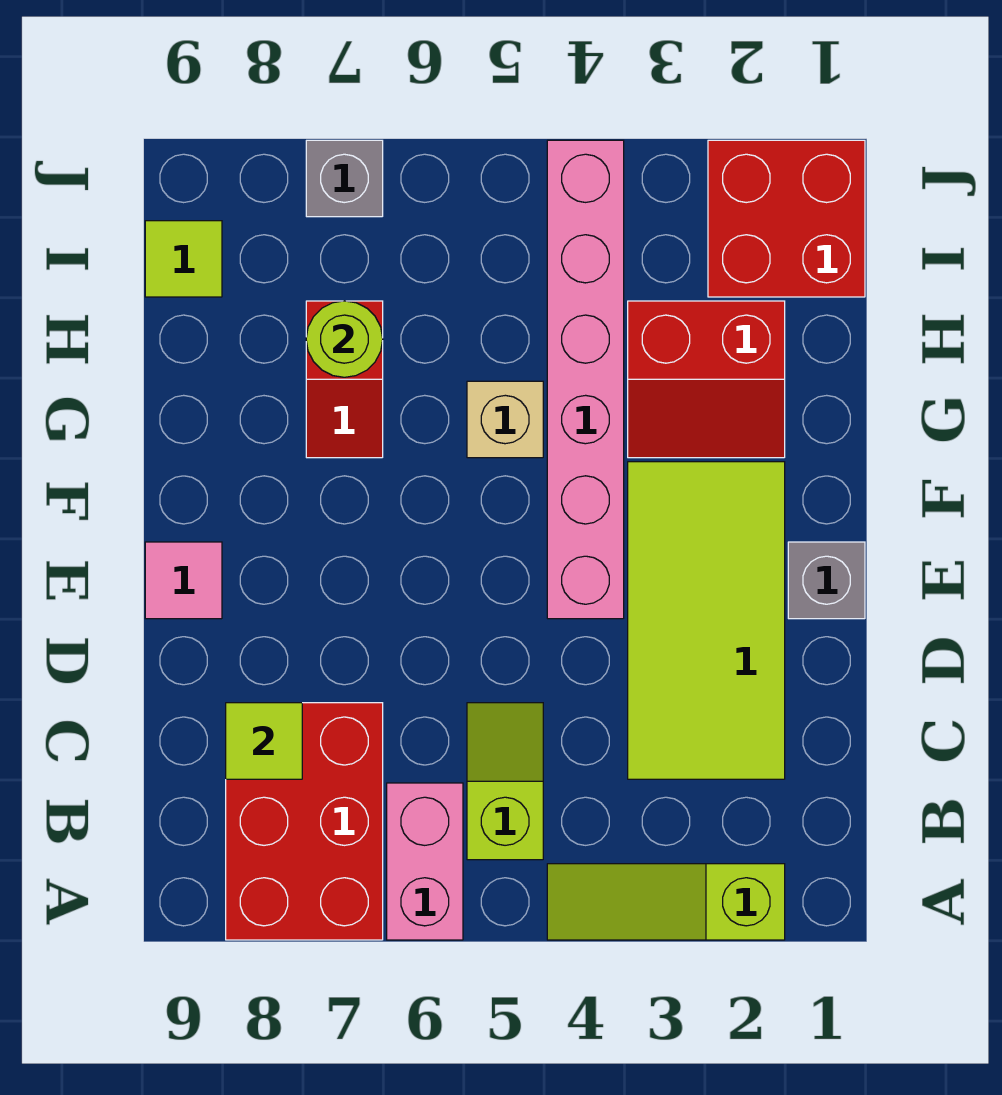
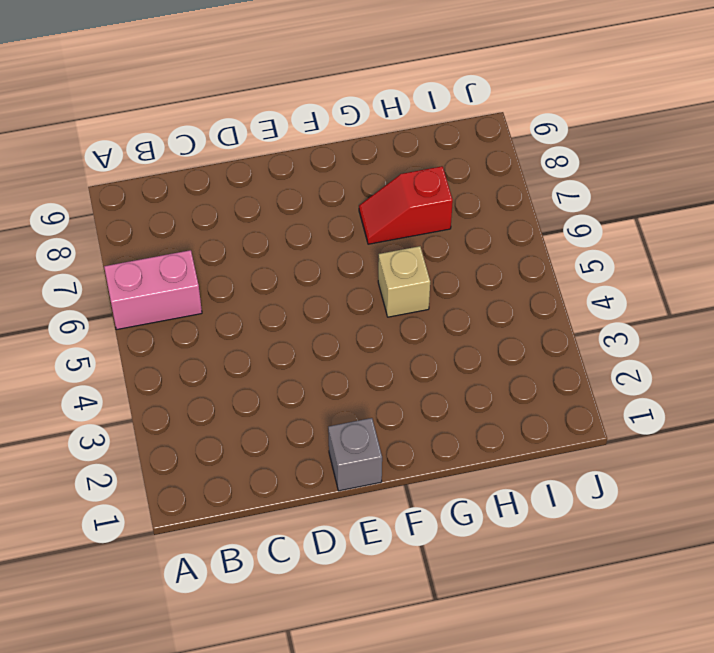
none -> lime slope A2:A4 level 1 top 2
none -> red brick A7:C8 level 1
none -> lime slope B5:C5 level 1 top B

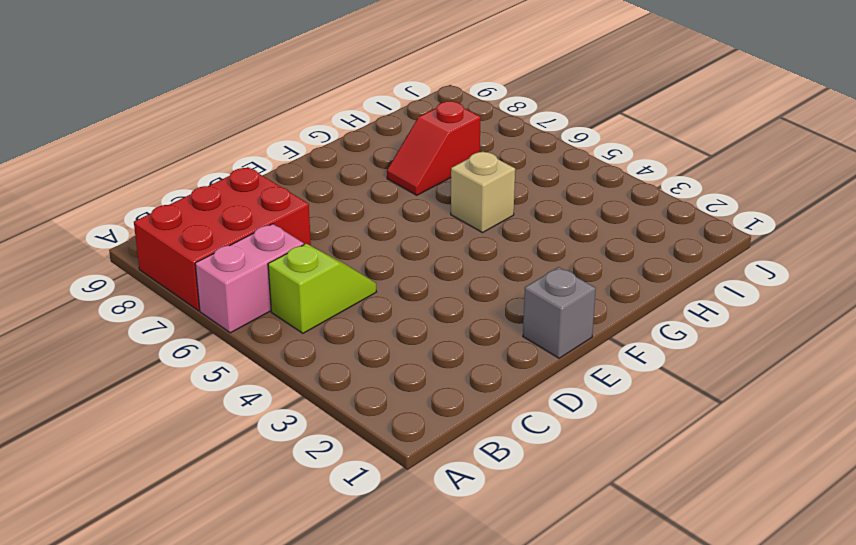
none -> lime slope A2:A4 level 1 top 2
none -> lime tile C2:F3 level 1
none -> pink brick E4:J4 level 1

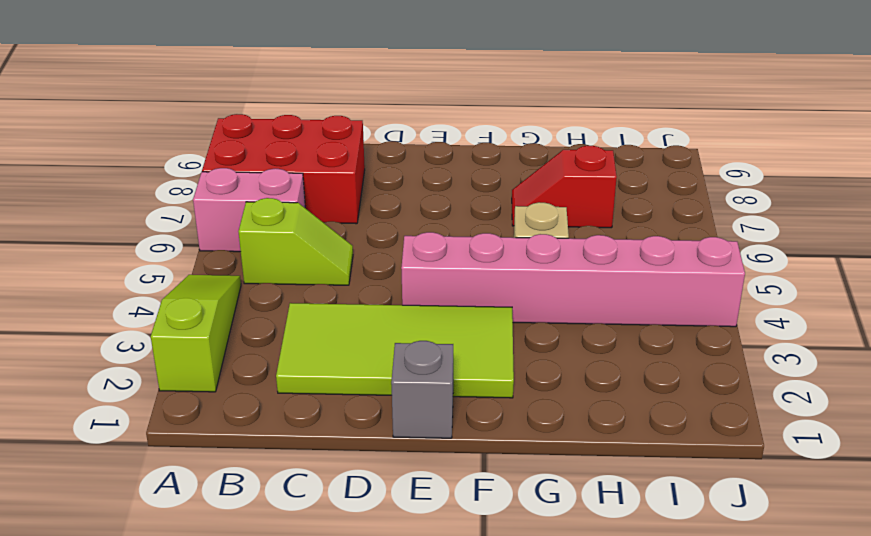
none -> pink tile E9 level 1
none -> red slope G2:H3 level 1 top H
none -> red brick I1:J2 level 1

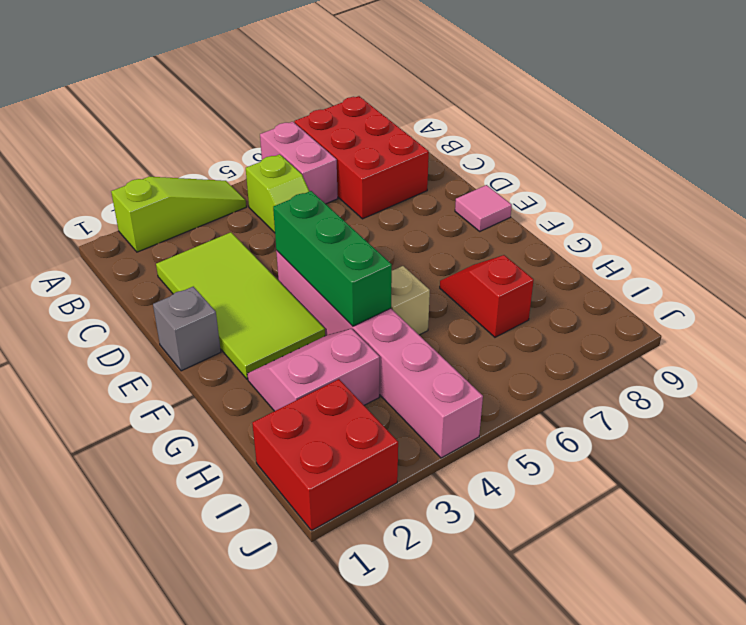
green brick E4:G4 level 2 -> none
pink slope G2:H3 level 1 top H -> red slope G2:H3 level 1 top H
none -> lime tile I9 level 1
none -> grey brick J7 level 1
none -> lime tile C8 level 2

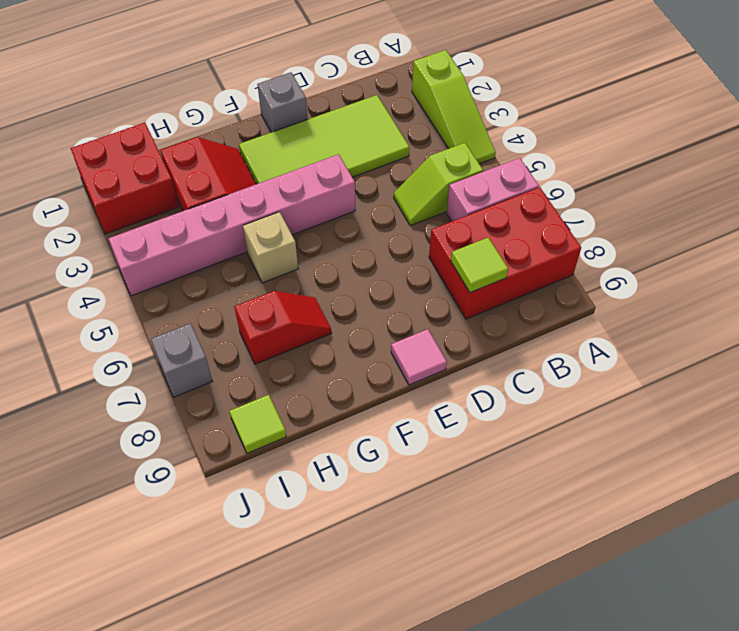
none -> lime round brick H7 level 2

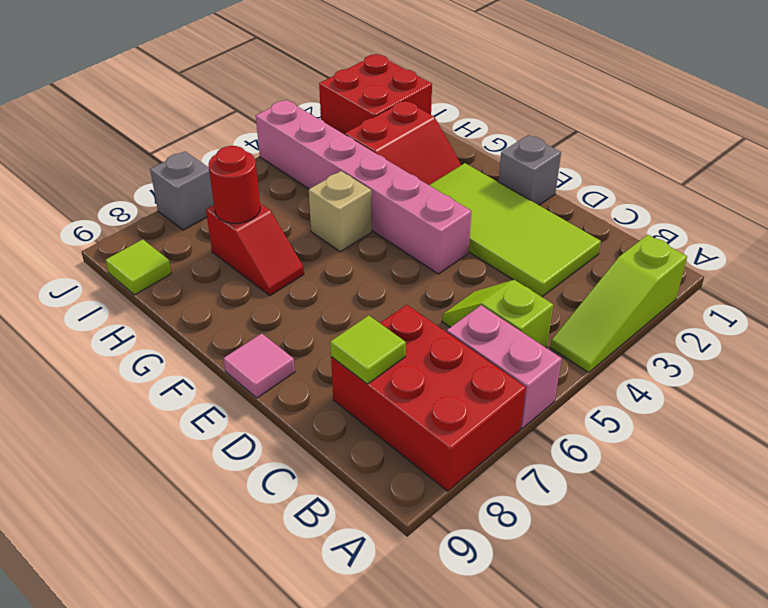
red round brick H7 level 2 -> lime round brick H7 level 2

